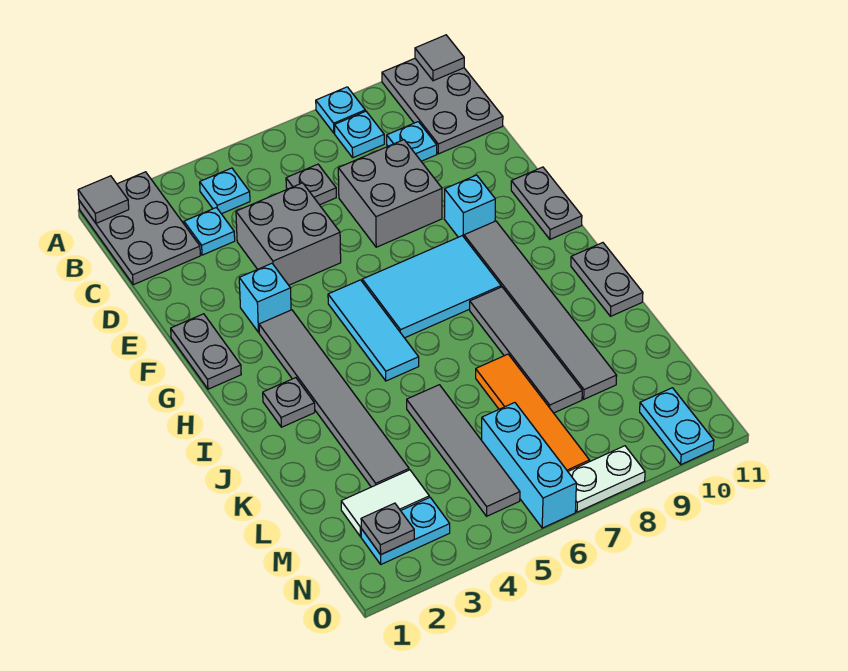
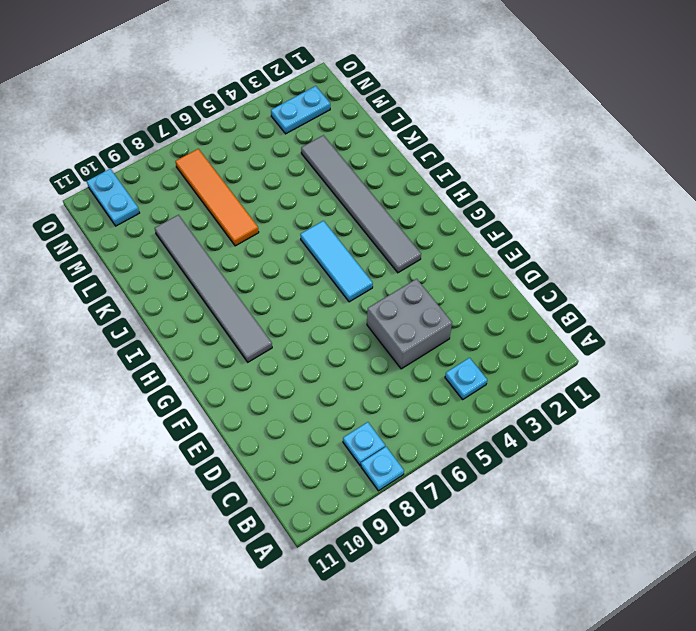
none -> grey plate A1:C2 level 1
none -> grey plate A10:C11 level 1
none -> cyan plate C3 level 1
none -> grey plate C6 level 1

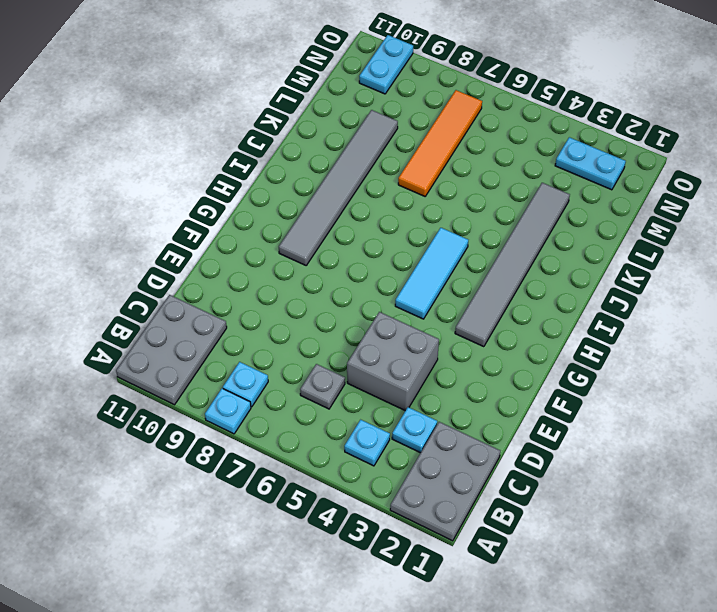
none -> cyan plate C9 level 1
none -> grey brick D7:E8 level 1
none -> grey plate F1:G1 level 1
none -> cyan brick F3 level 1

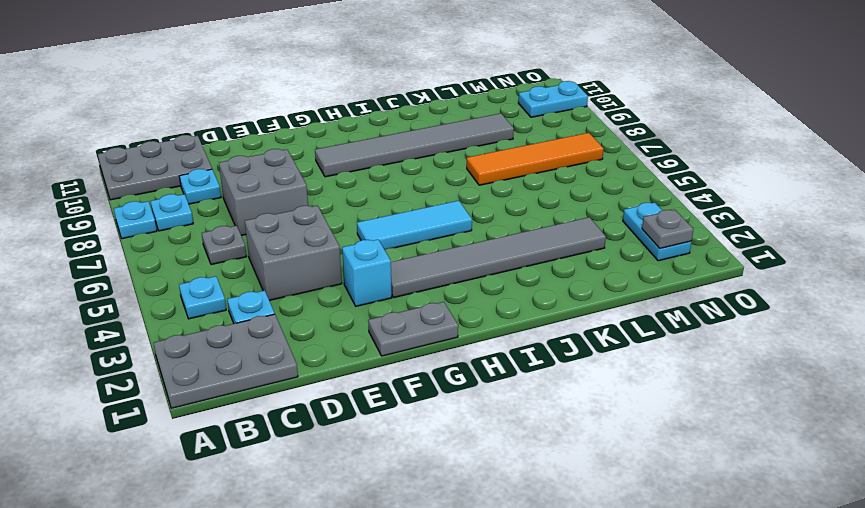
none -> cyan brick F9 level 1
none -> grey plate F11:G11 level 1
none -> cyan tile G6:H8 level 1
none -> grey plate I2 level 1

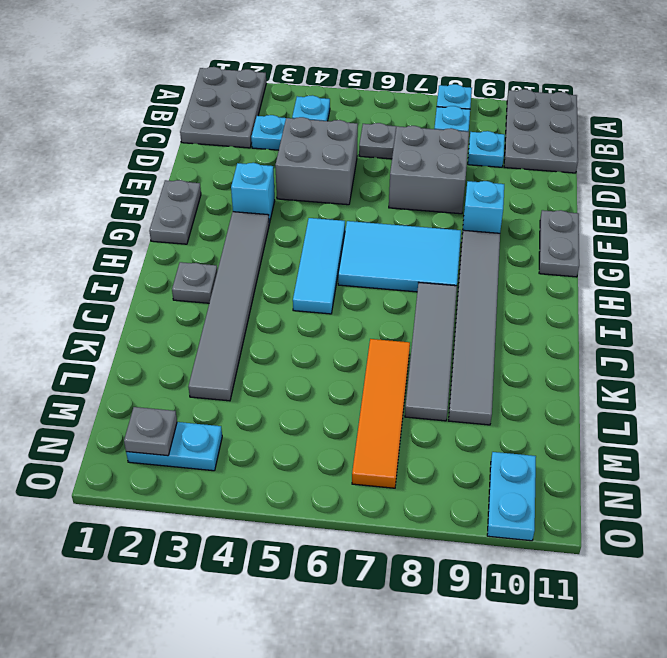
none -> grey plate I11:J11 level 1
none -> grey tile K5:N5 level 1
none -> white tile M2:M3 level 1
none -> cyan brick M6:O6 level 1

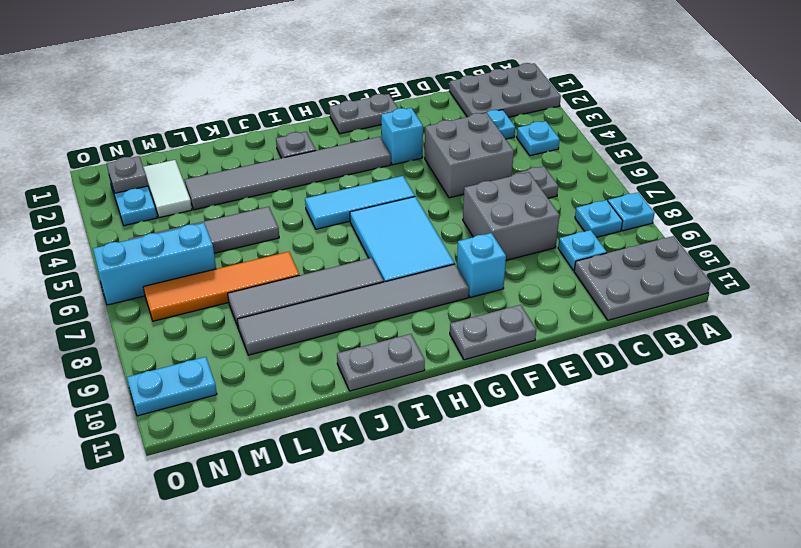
none -> white plate O7:O8 level 1
none -> grey tile A1 level 2
none -> grey tile A11 level 2

